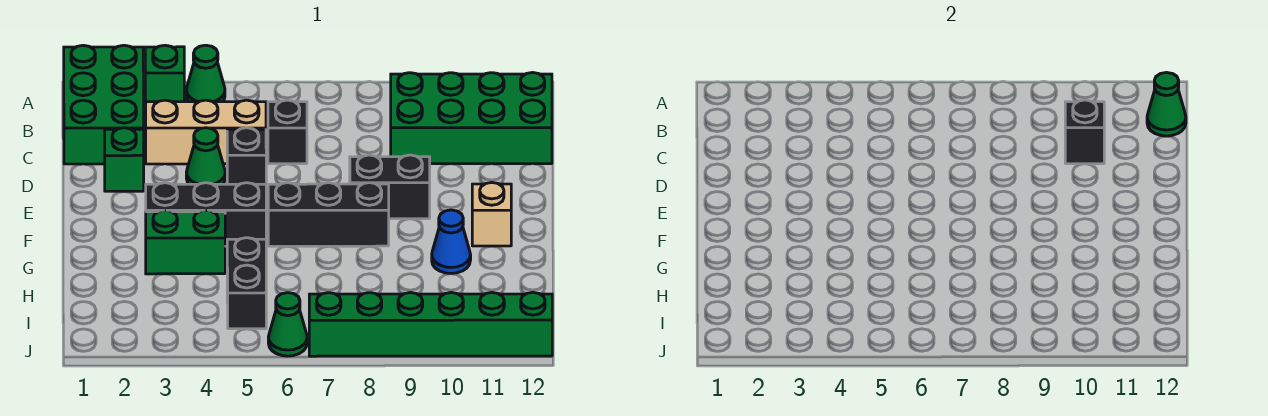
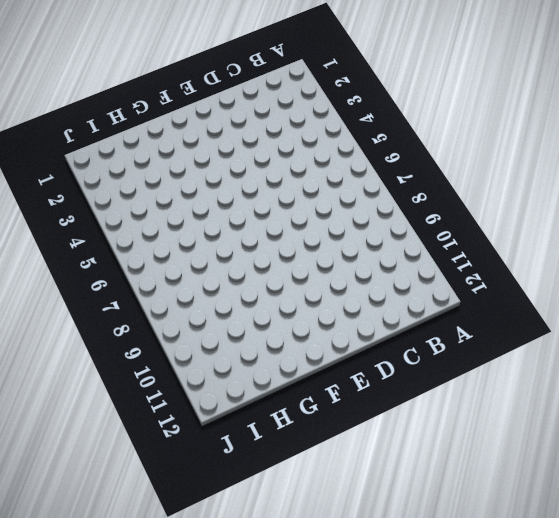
none -> green brick A1:C2 level 1
none -> green brick A3 level 1
none -> green cone A4 level 1

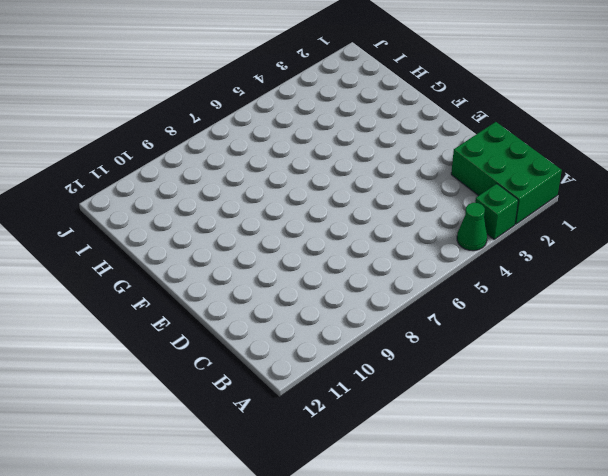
none -> green brick B9:C12 level 1
none -> tan brick C3:C5 level 1
none -> black brick C6 level 1

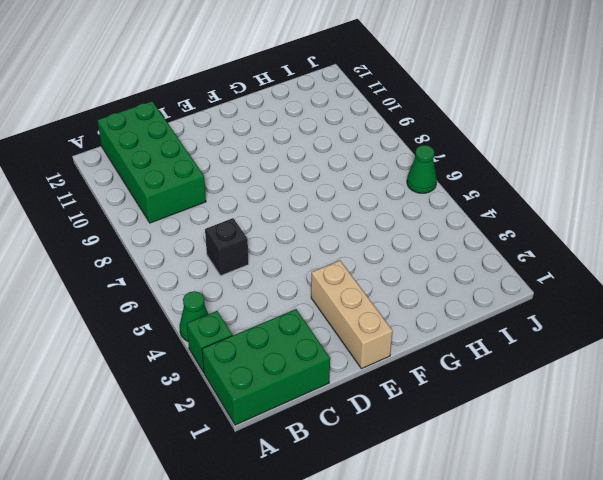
tan brick E1:E3 level 1 -> tan brick C3:C5 level 1
none -> green brick D2 level 1
none -> green cone D4 level 1
none -> black brick D5 level 1

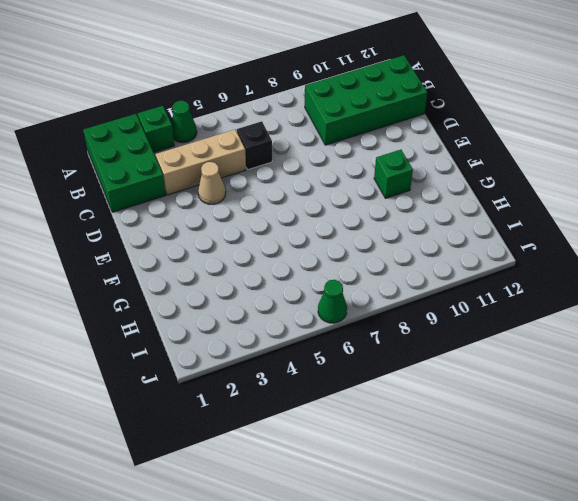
tan cone D4 level 1 -> green cone D4 level 1
green brick F10 level 1 -> green brick D2 level 1
none -> black brick D5 level 1
none -> black brick E8:E9 level 1
none -> black brick F3:F5 level 1

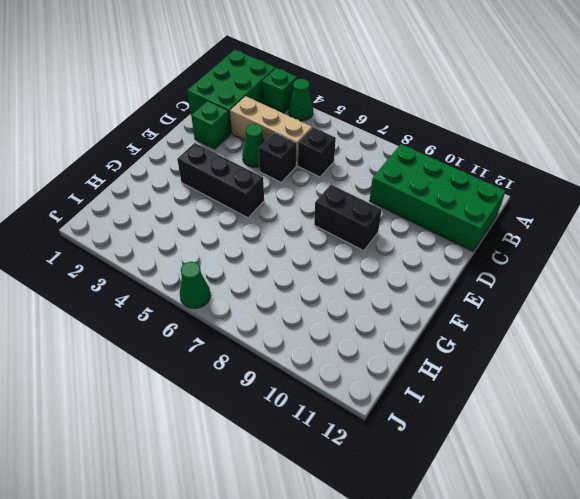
none -> black brick F6:F8 level 1
none -> tan brick F11 level 1
none -> green brick G3:G4 level 1

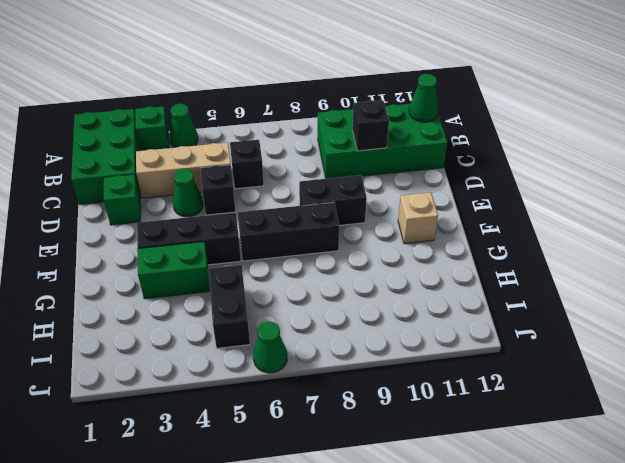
none -> blue cone G10 level 1
none -> green brick J7:J12 level 1

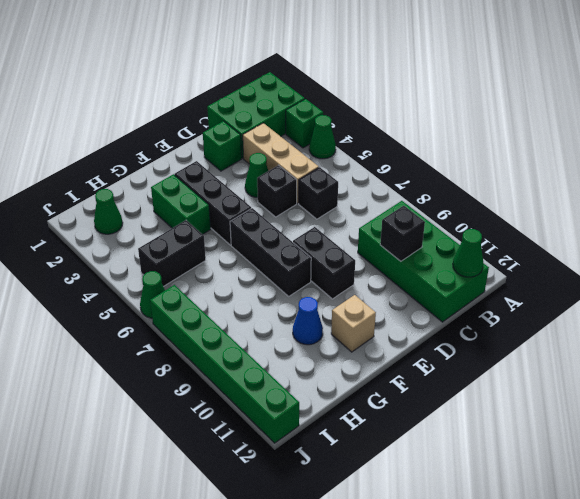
green cone I2 level 1 -> none

